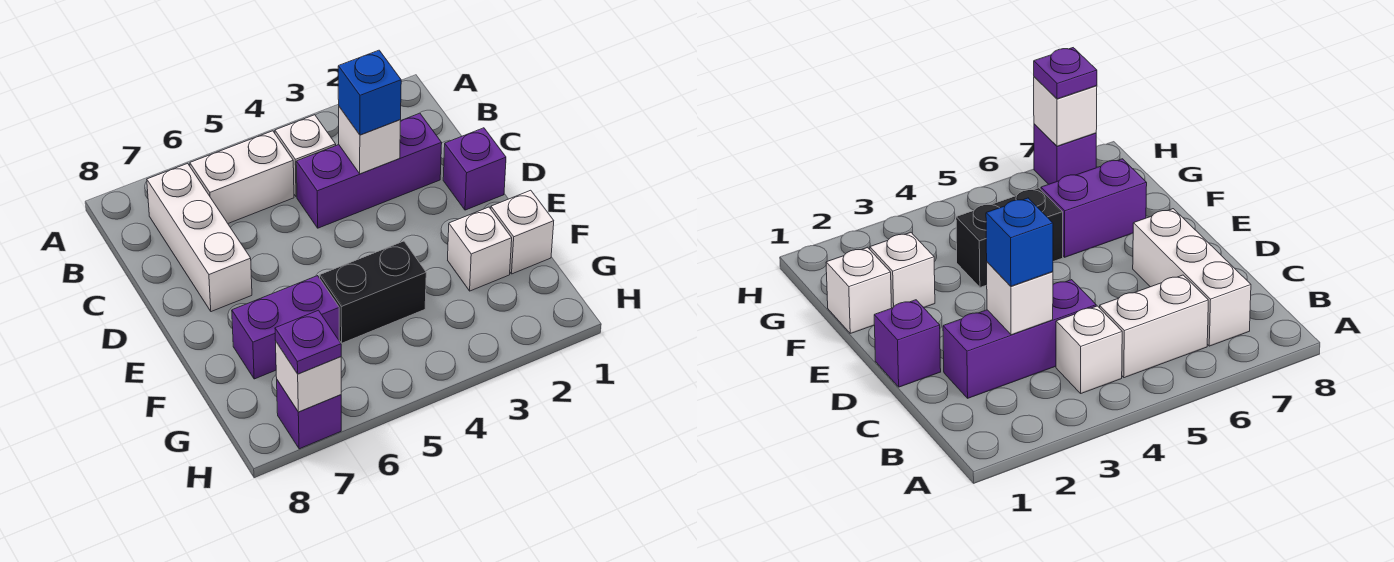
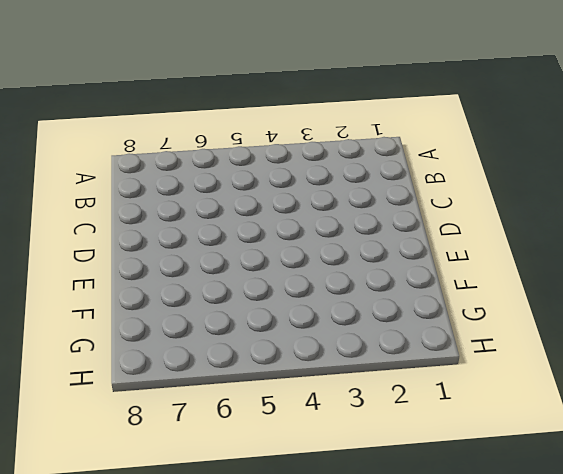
none -> white brick B4 level 1
none -> white brick B5:B6 level 1
none -> white brick B7:D7 level 1

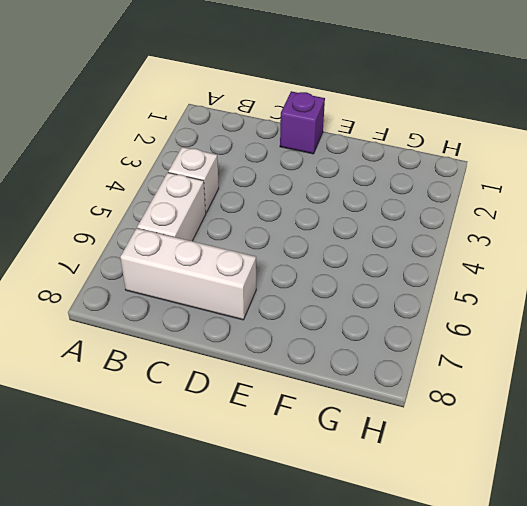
none -> purple brick C2:C4 level 1
none -> white brick F1 level 1
none -> white brick F2 level 1

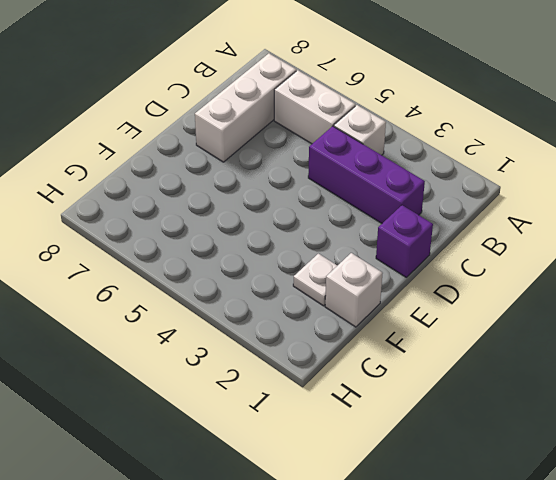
white plate F2 level 1 -> white brick F2 level 1
none -> black brick F4:F5 level 1
none -> purple brick F6:F7 level 1
none -> purple brick H7 level 1

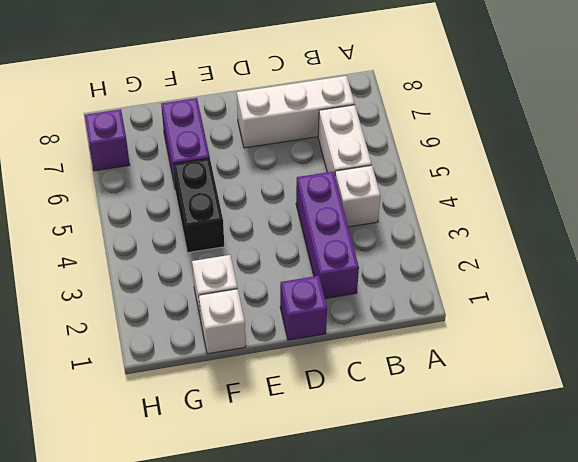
none -> white brick C3 level 2
none -> white brick H7 level 2
none -> blue brick C3 level 3

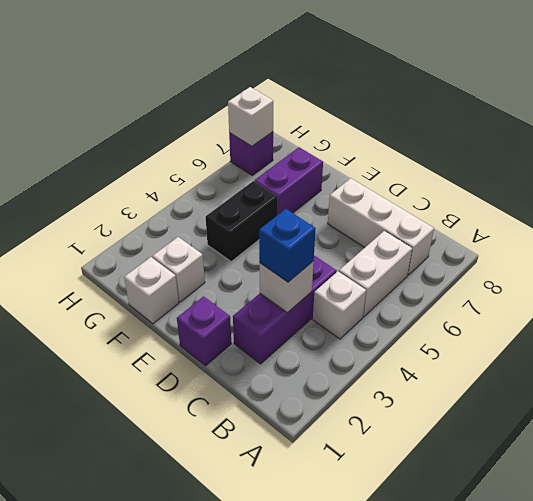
none -> purple plate H7 level 3

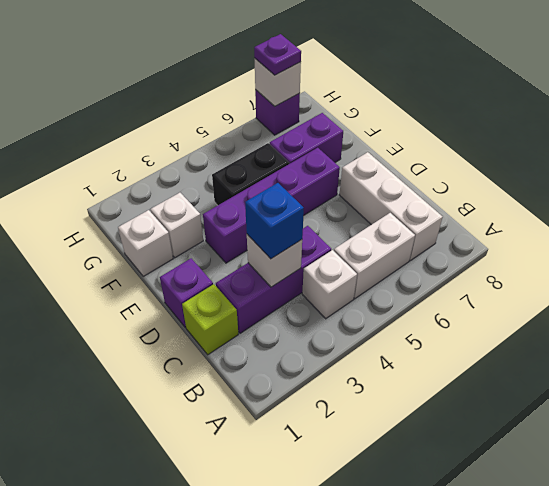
lime brick C1 level 1 -> none
purple brick E3:E6 level 1 -> none

